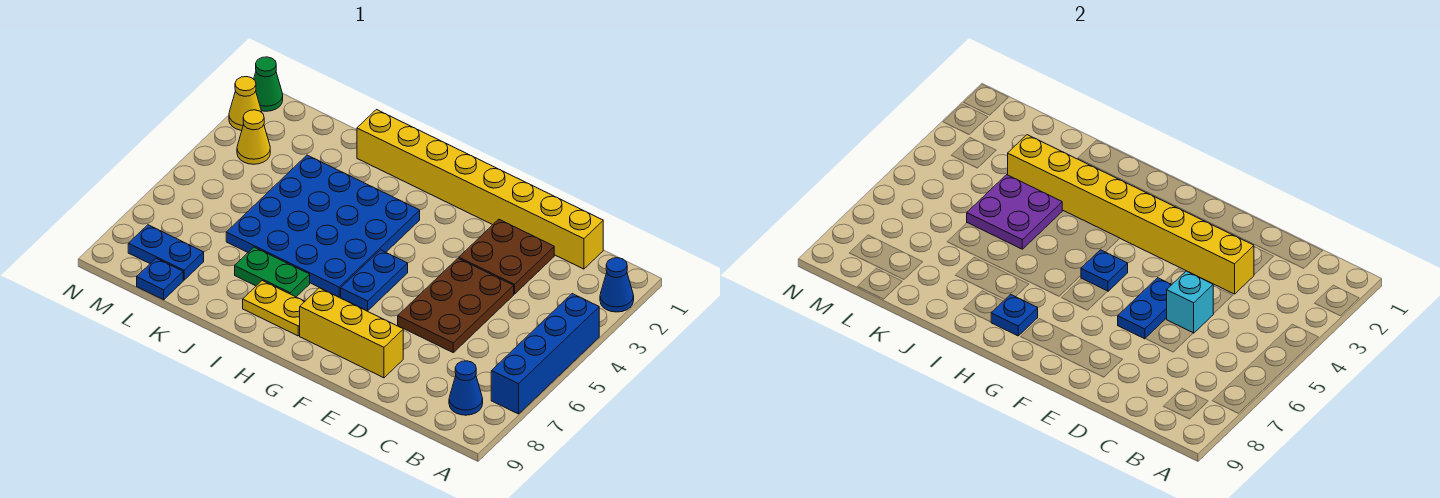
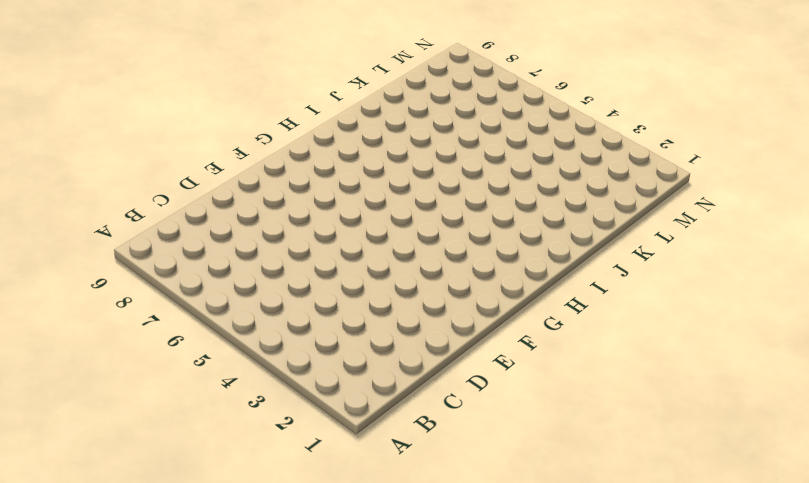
none -> blue cone A2 level 1
none -> blue brick A4:A7 level 1
none -> blue cone B8 level 1

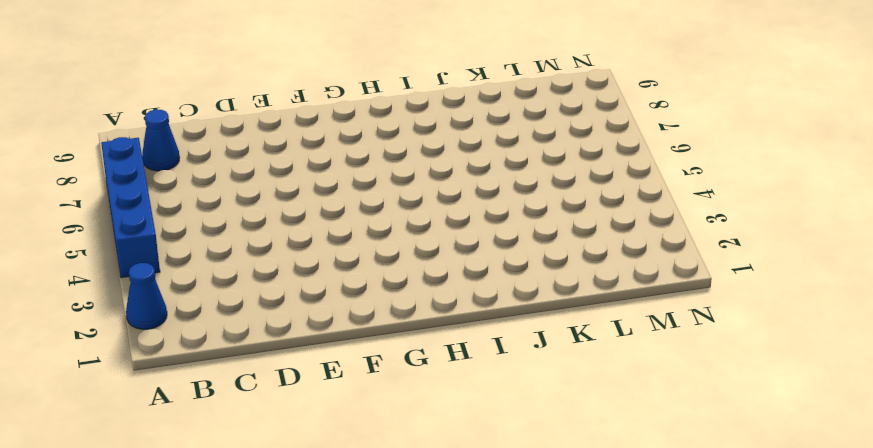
none -> yellow brick C1:J1 level 1
none -> brown plate D2:E3 level 1
none -> brown plate D4:E6 level 1

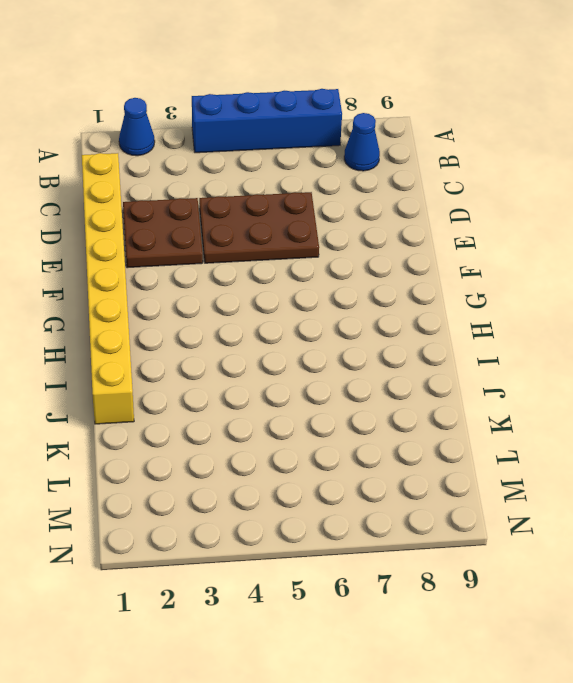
none -> yellow brick E8:G8 level 1
none -> blue plate G5:G6 level 1
none -> blue plate H3:K6 level 1

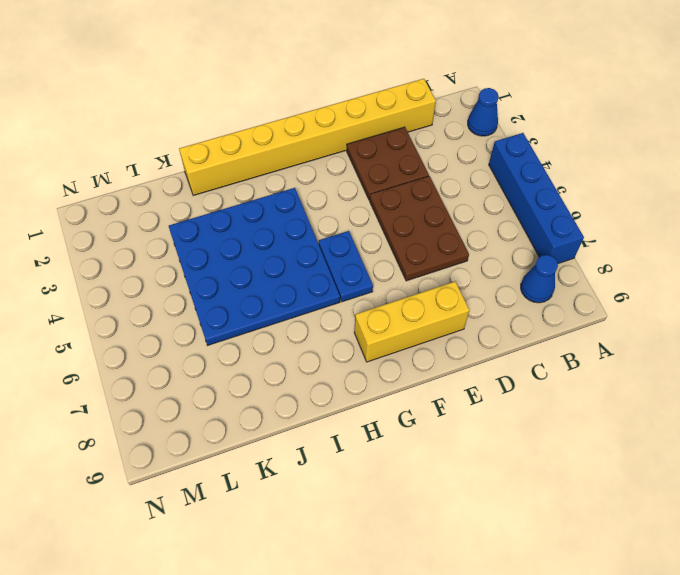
none -> yellow plate H8:I8 level 1
none -> green plate I7:J7 level 1
none -> blue plate L8:M8 level 1

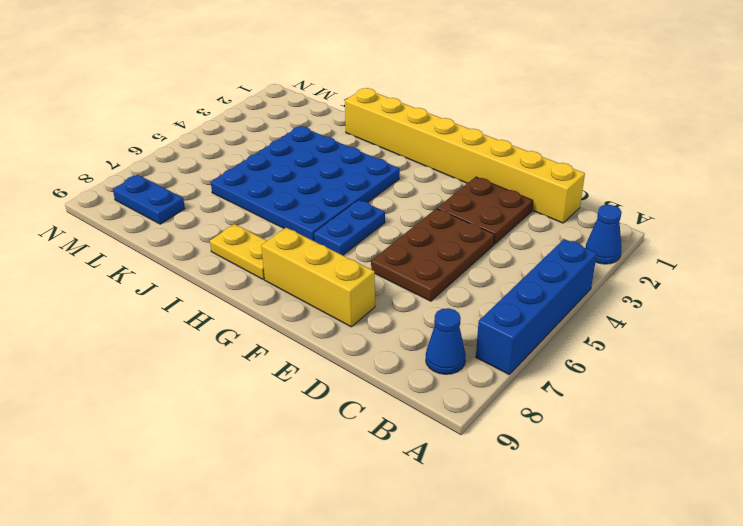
none -> green plate I7:J7 level 1
none -> blue plate L9 level 1
none -> yellow cone M3 level 1

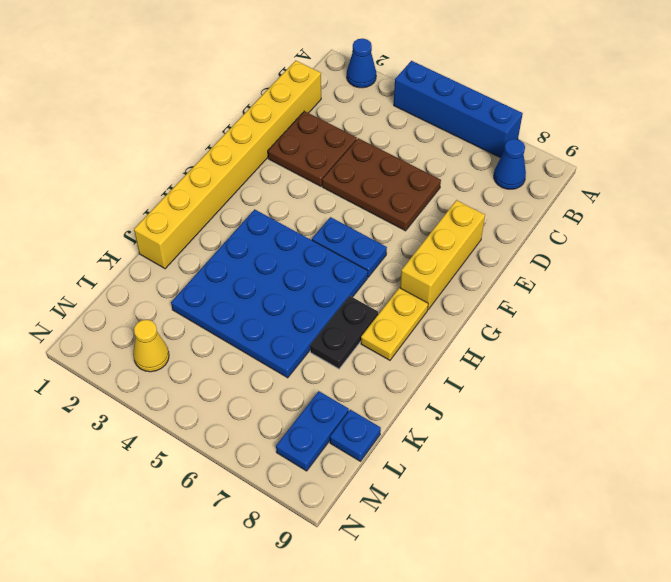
black plate I7:J7 level 1 -> green plate I7:J7 level 1
none -> green cone N1 level 1
none -> yellow cone N2 level 1
none -> yellow brick D3:K3 level 2

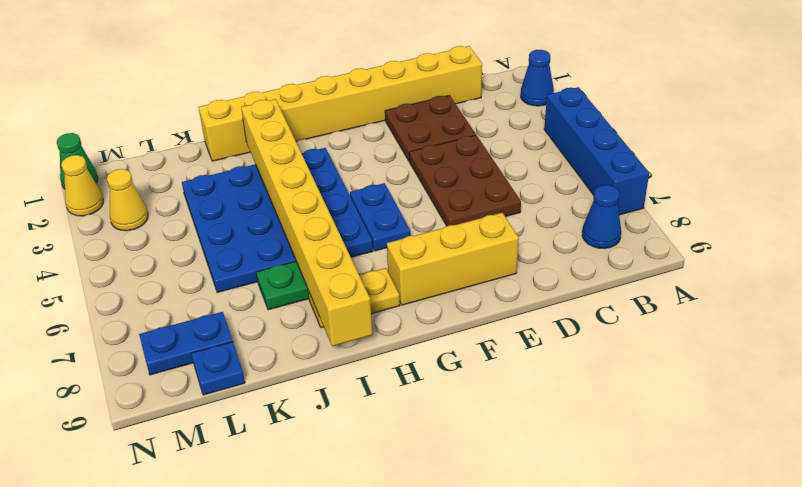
yellow brick I2:I9 level 2 -> yellow brick D3:K3 level 2
none -> cyan brick D5 level 2
none -> blue plate E5:E6 level 2
none -> blue plate G5 level 2

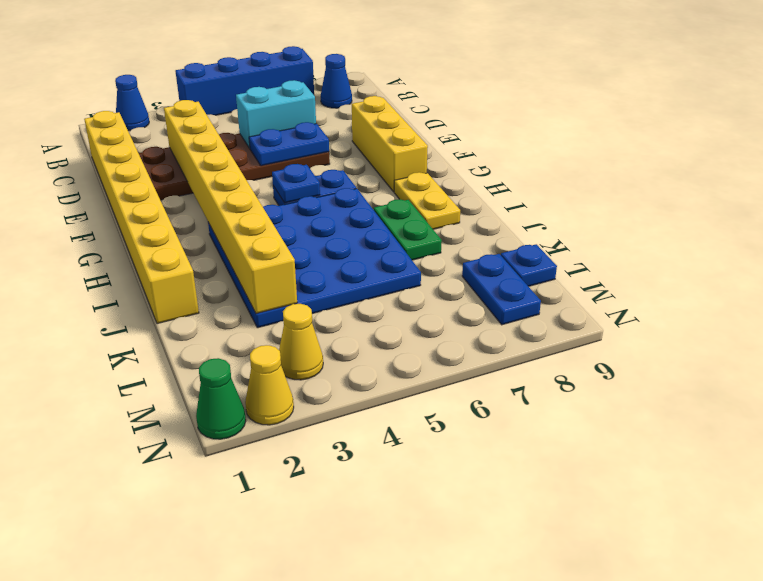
cyan brick D5:D6 level 2 -> cyan brick D5 level 2
none -> blue plate H8 level 2
none -> purple plate J4:K5 level 2

